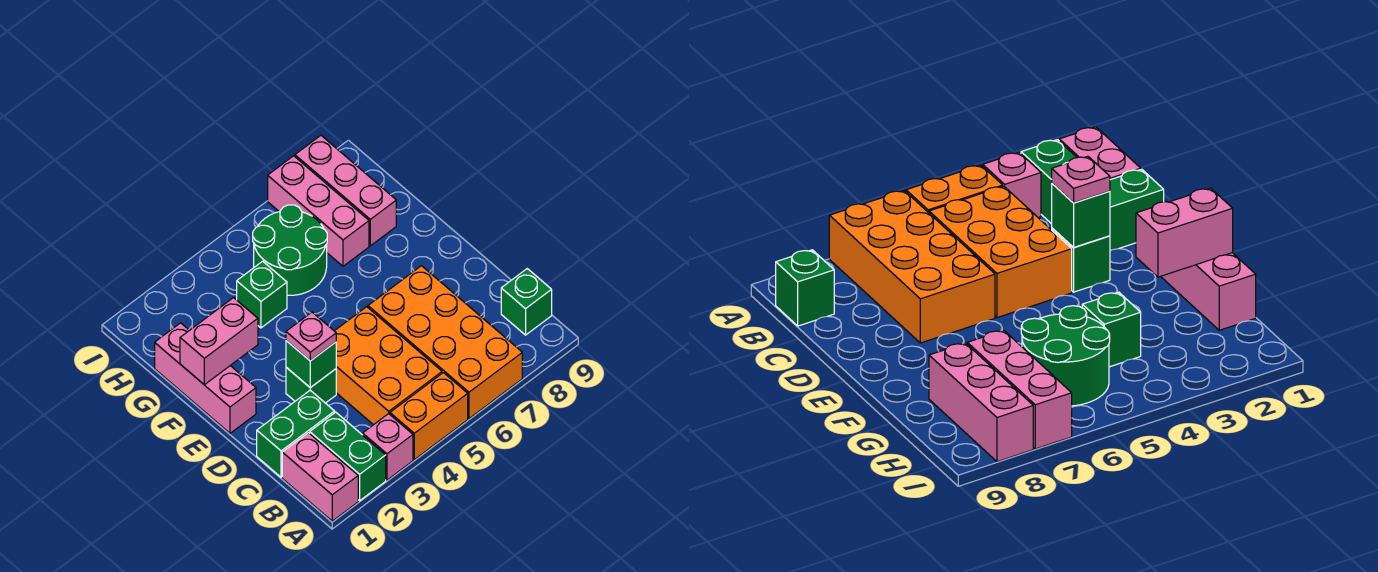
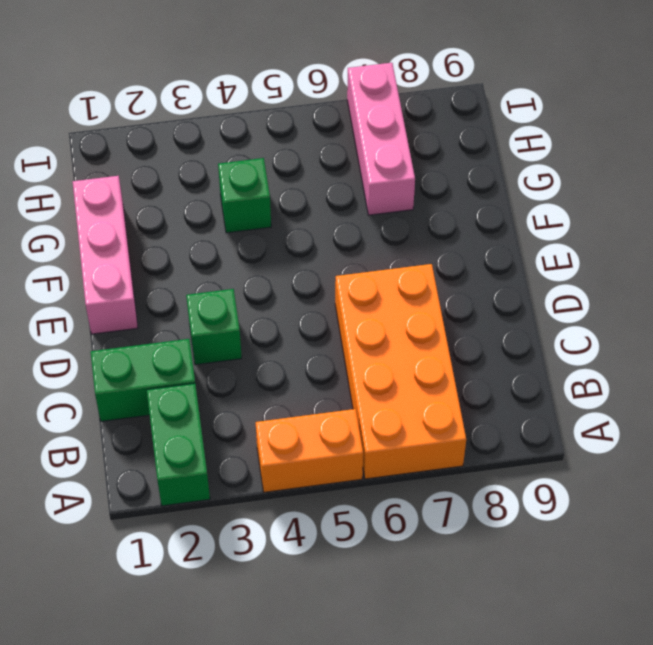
none -> pink brick A1:B1 level 1
none -> pink brick A3 level 1
none -> orange brick B4:D5 level 1

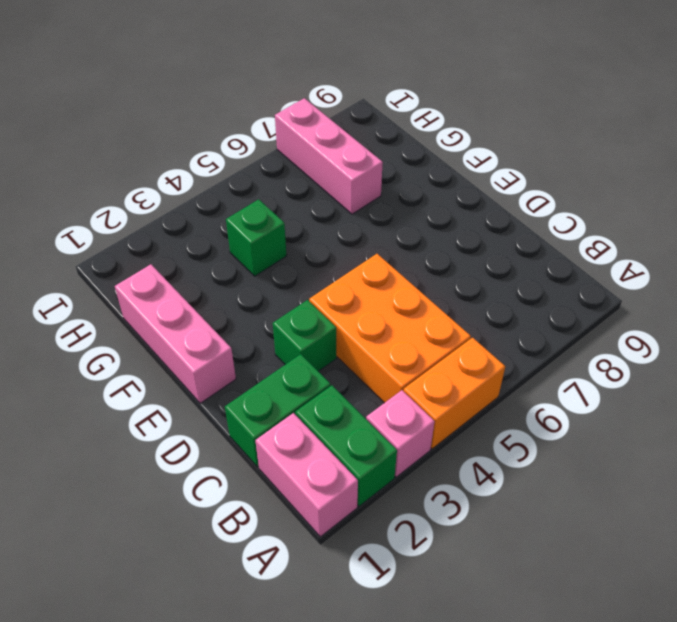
none -> orange brick A6:D7 level 1
none -> green brick B9 level 1
none -> green round brick G5:H6 level 1

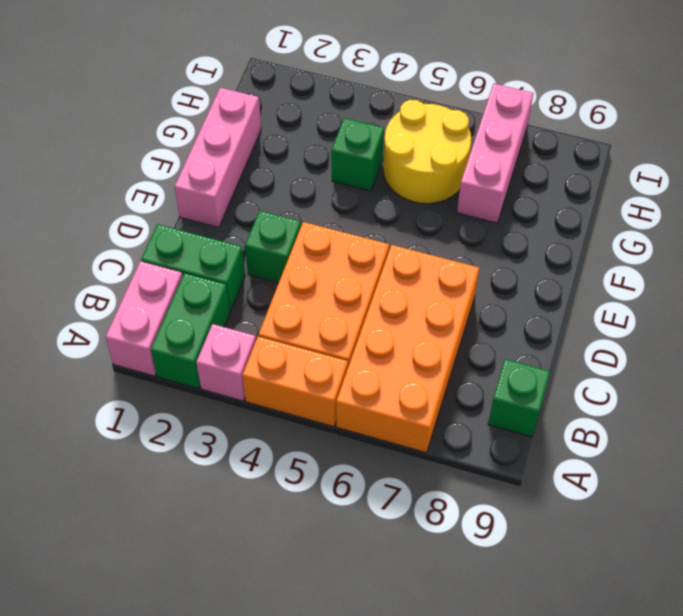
yellow round brick G5:H6 level 1 -> green round brick G5:H6 level 1
none -> pink brick G8:I8 level 1
none -> green brick D3 level 2
none -> pink brick F1:F2 level 2

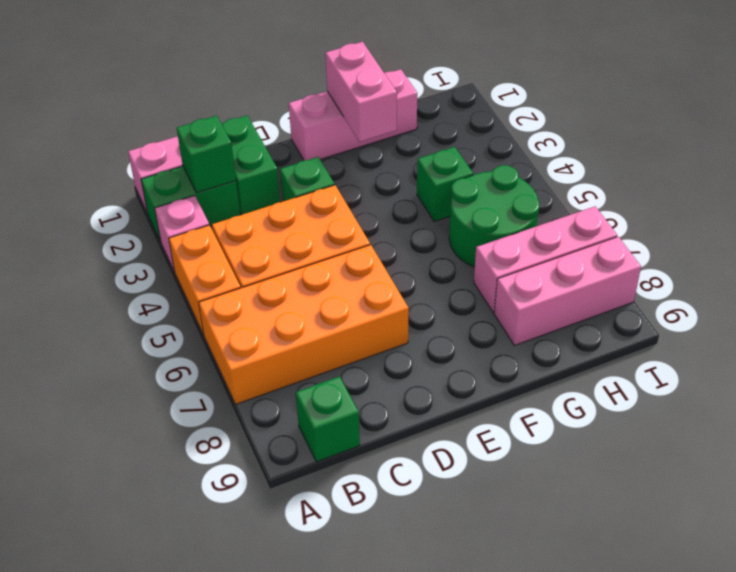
green brick B2 level 2 -> green brick D3 level 2
none -> pink plate D3 level 3

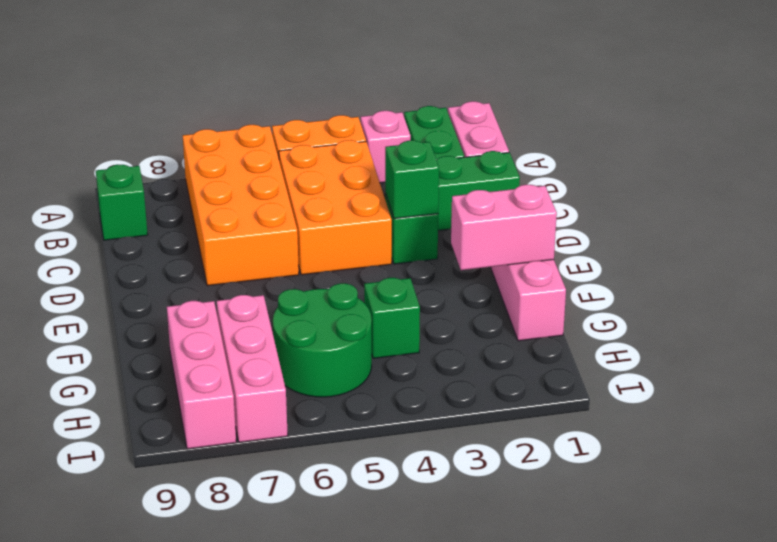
none -> pink plate D3 level 3

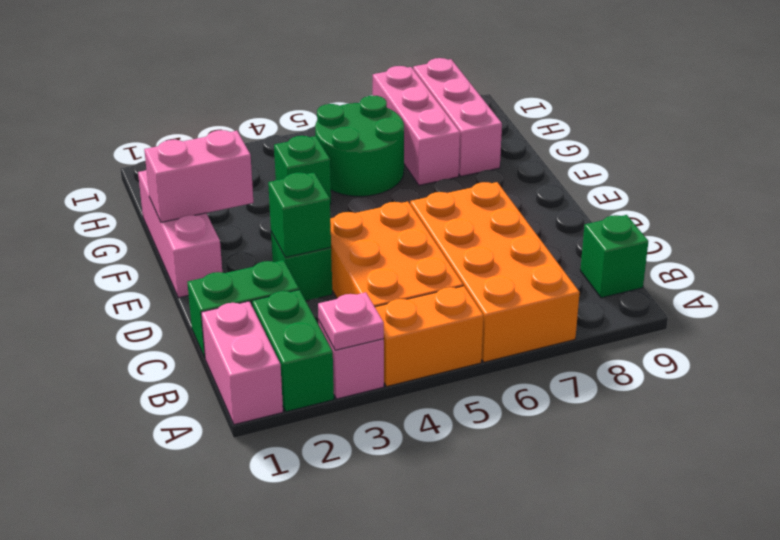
pink plate A3 level 2 -> pink plate D3 level 3

